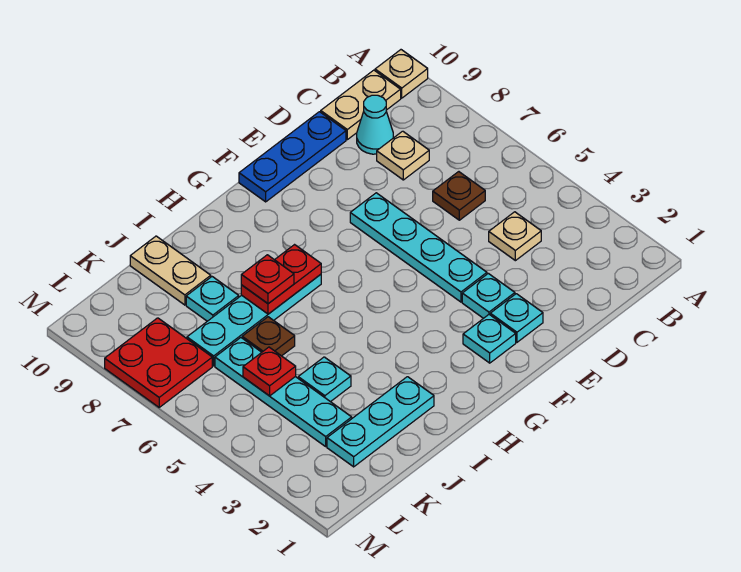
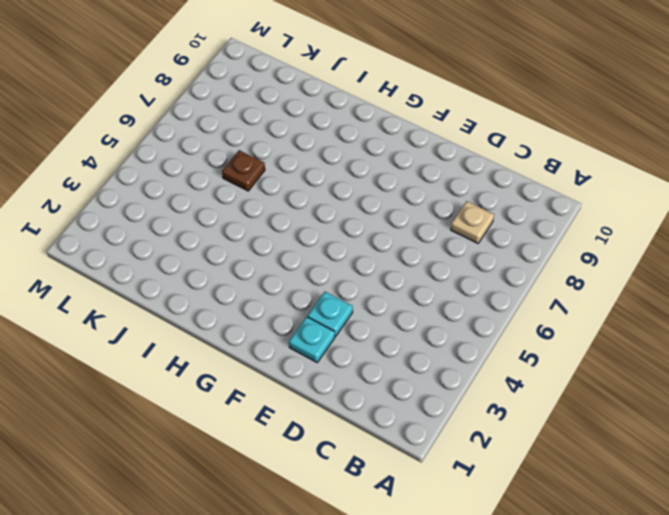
none -> tan plate A10 level 1
none -> tan plate B10:C10 level 1
none -> tan plate C4 level 1

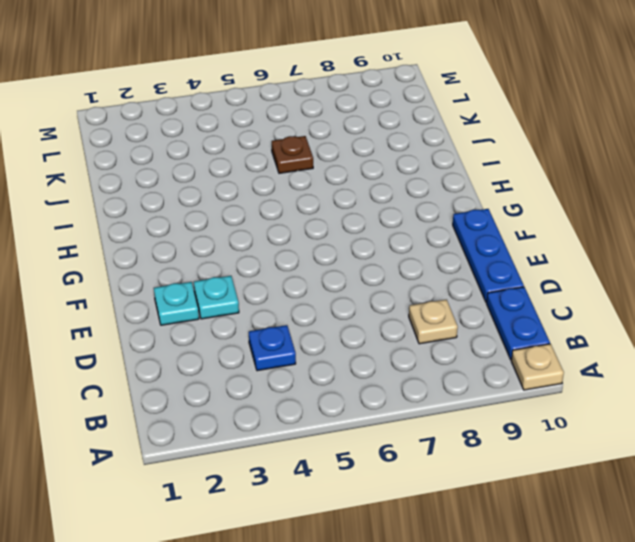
blue plate B10:C10 level 1 -> tan plate B10:C10 level 1
blue plate C4 level 1 -> tan plate C4 level 1
none -> brown plate C6 level 1
none -> cyan cone C9 level 1
none -> cyan plate E4:E7 level 1

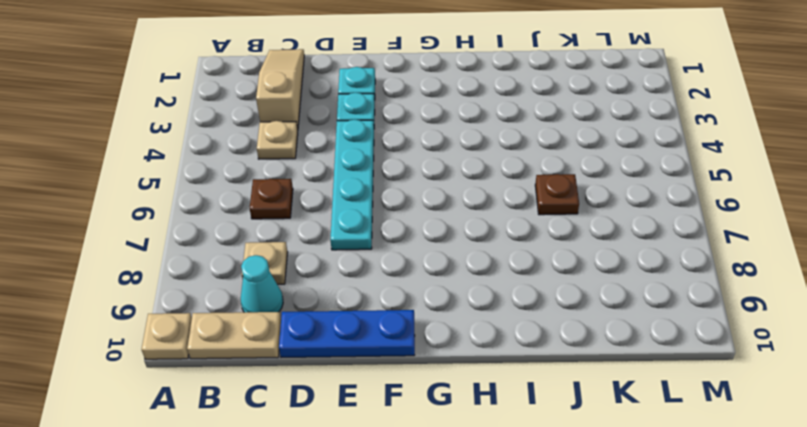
tan slope C1:C3 level 1 top 3 -> none
none -> cyan plate F2 level 1
none -> cyan plate H7:K7 level 1
none -> cyan plate I2:K2 level 1

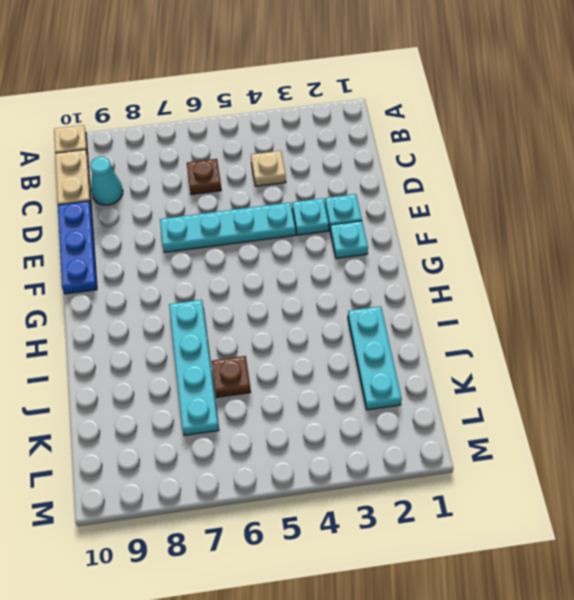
none -> tan plate C8 level 1
none -> cyan plate J4 level 1
none -> cyan plate J8 level 1

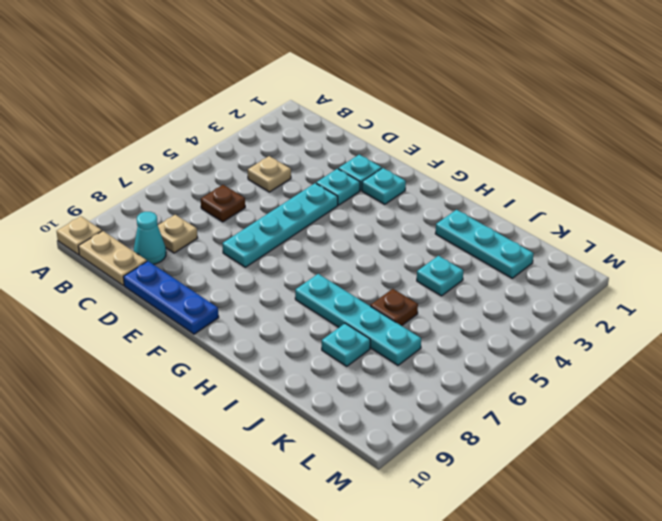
none -> tan plate J9:J10 level 1
none -> cyan plate K3:K6 level 1
none -> red plate L7:M8 level 1

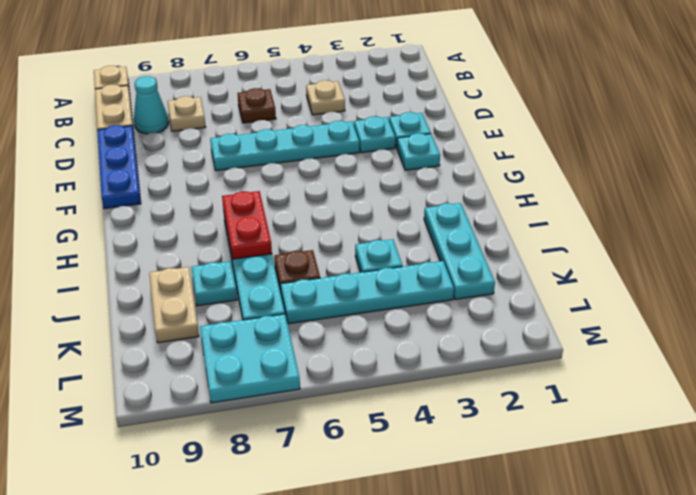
tan plate J9:K9 level 1 -> tan plate J9:J10 level 1
cyan plate L7:M8 level 1 -> red plate L7:M8 level 1
none -> red plate K5 level 2
none -> red plate I7 level 3

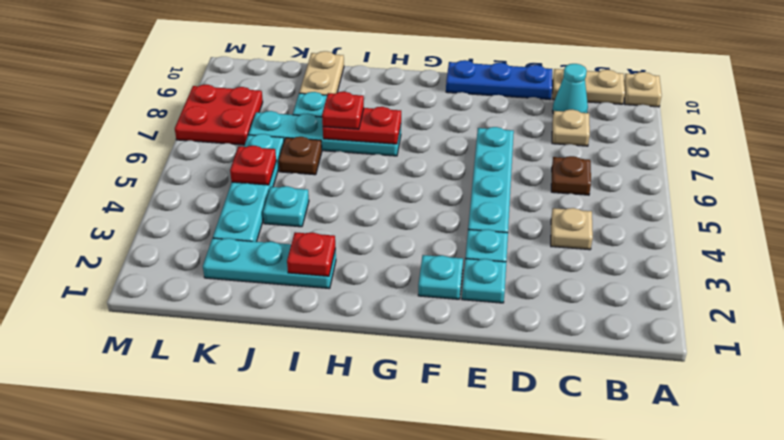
red plate I2 level 2 -> none

